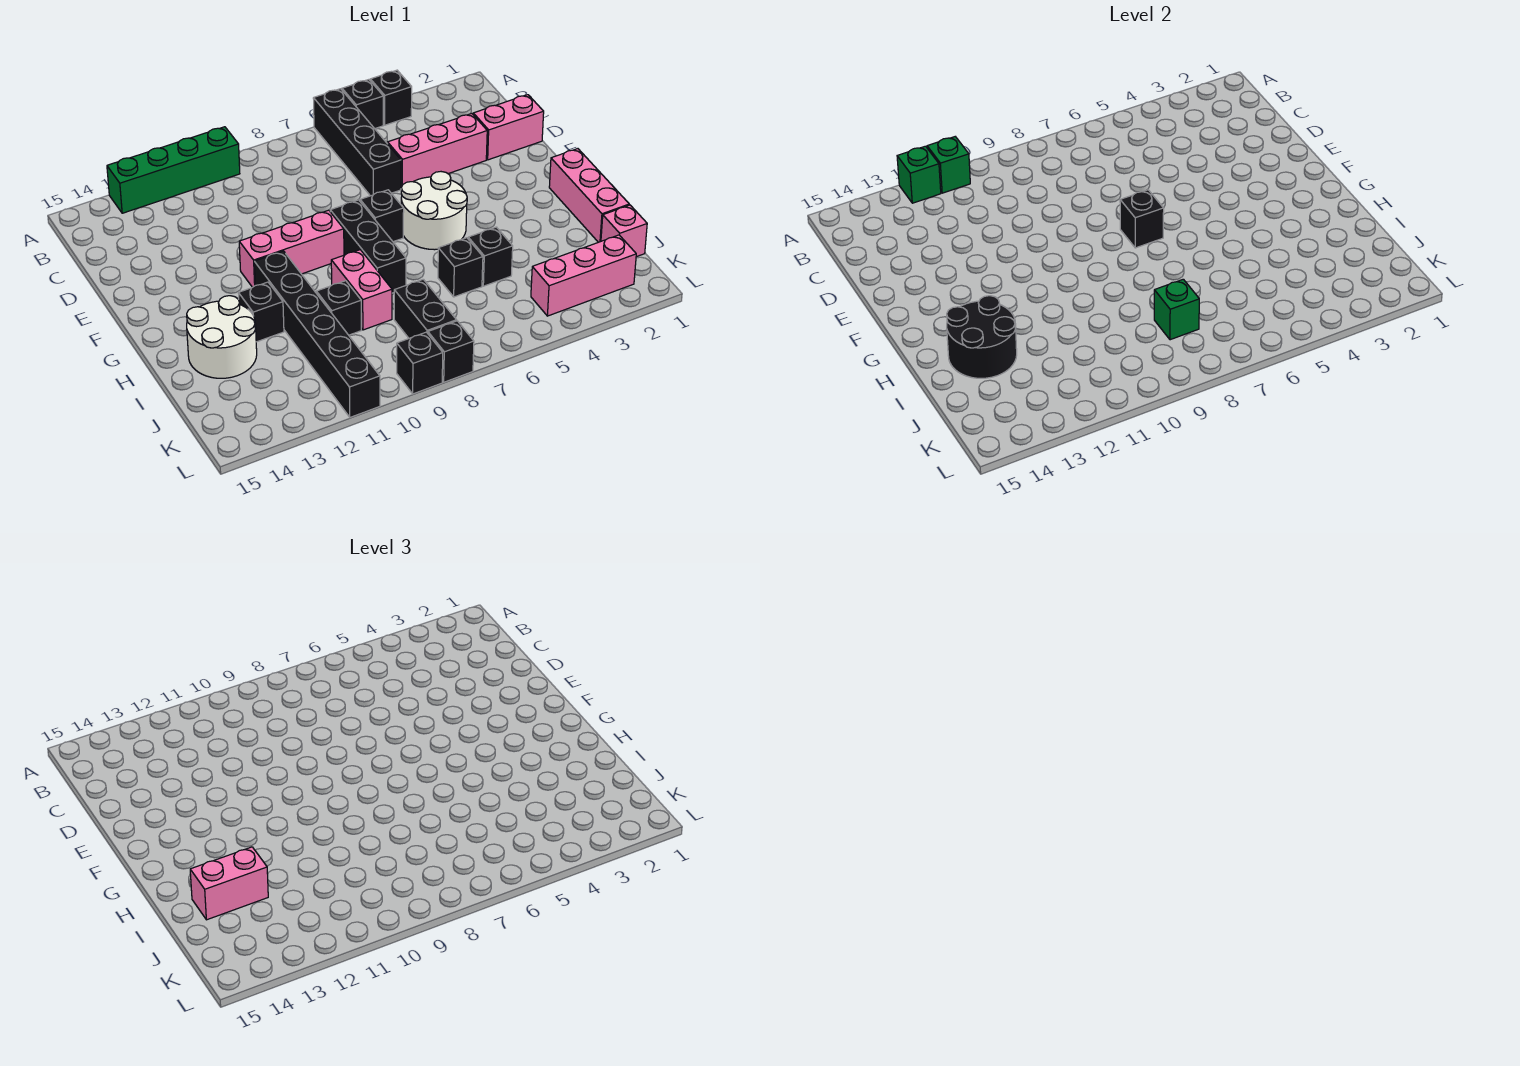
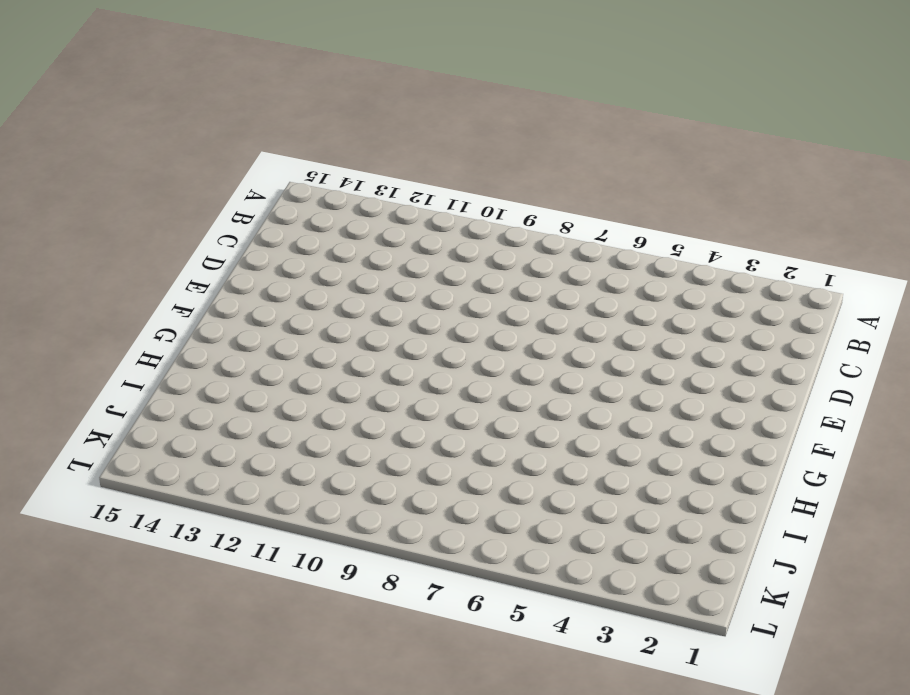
none -> black brick A4 level 1
none -> black brick A5 level 1
none -> black brick A6:D6 level 1

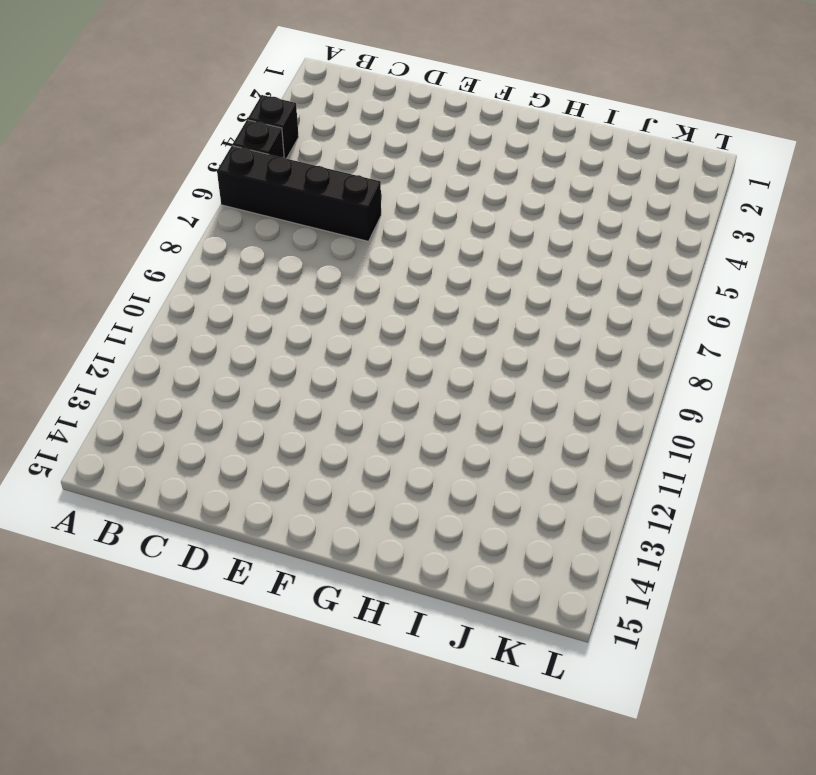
none -> green brick A10:A13 level 1
none -> pink brick D1:D2 level 1
none -> pink brick D3:D5 level 1

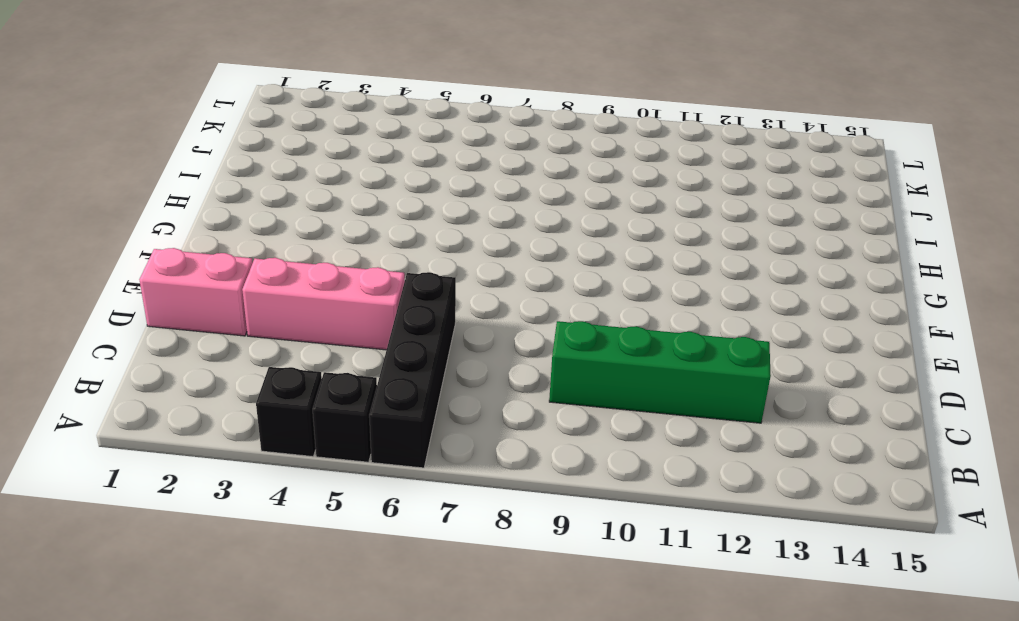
green brick C9:C12 level 1 -> green brick A10:A13 level 1
none -> white round brick F5:G6 level 1
none -> black brick F7 level 1
none -> black brick F8:H8 level 1

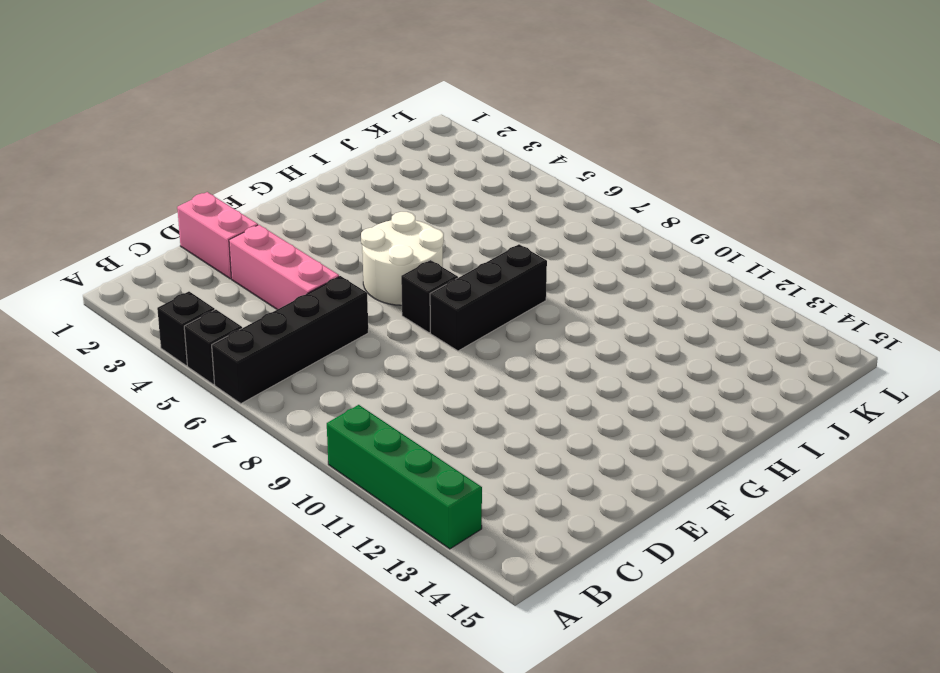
none -> pink brick F9:F11 level 1
none -> pink brick G1:I1 level 1
none -> black brick G11:L11 level 1

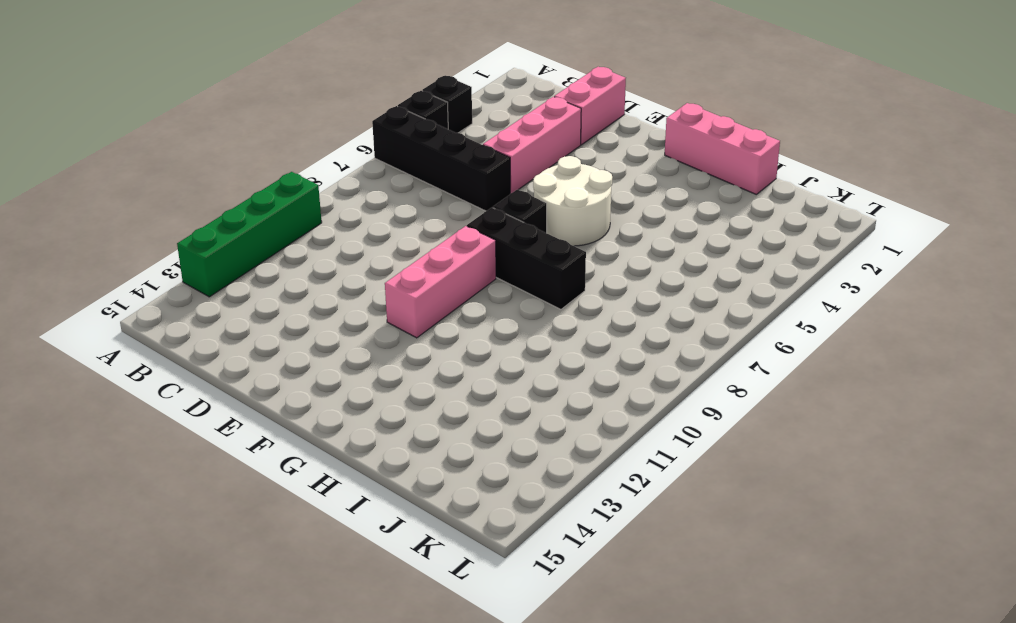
none -> black brick G11:L11 level 1
none -> pink brick H9:I9 level 1
none -> black brick H12 level 1

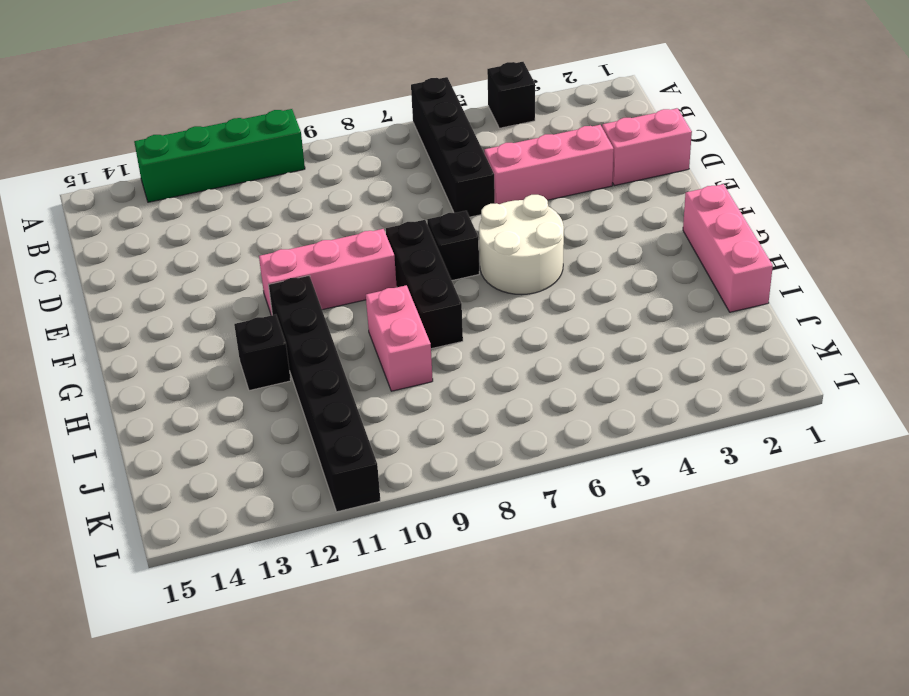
none -> black brick A5 level 1
none -> white round brick H13:I14 level 1
none -> black brick I5 level 1

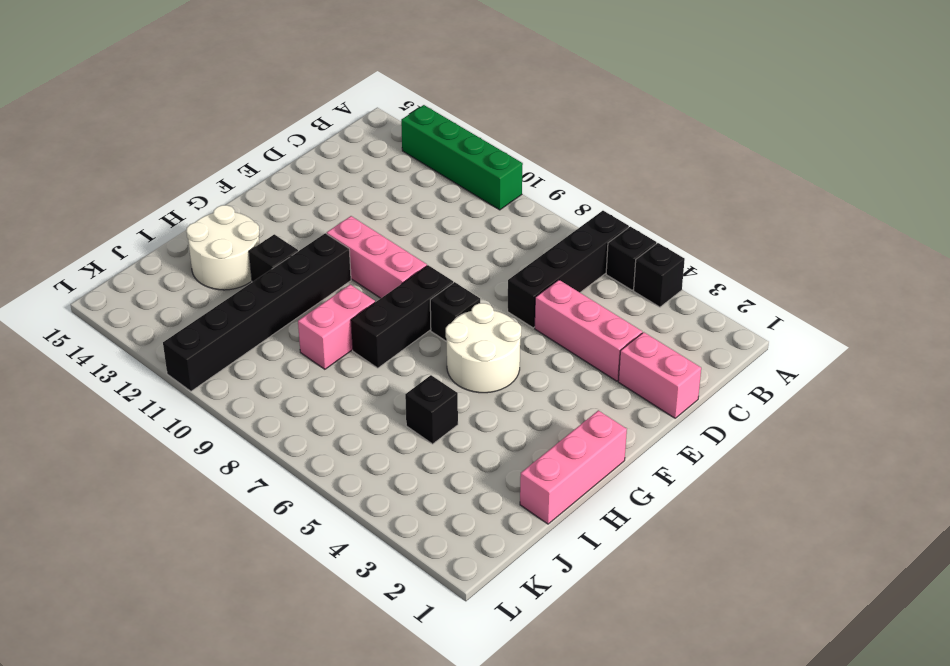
none -> black brick I6 level 1
none -> black brick I10 level 1
none -> pink brick J1 level 1

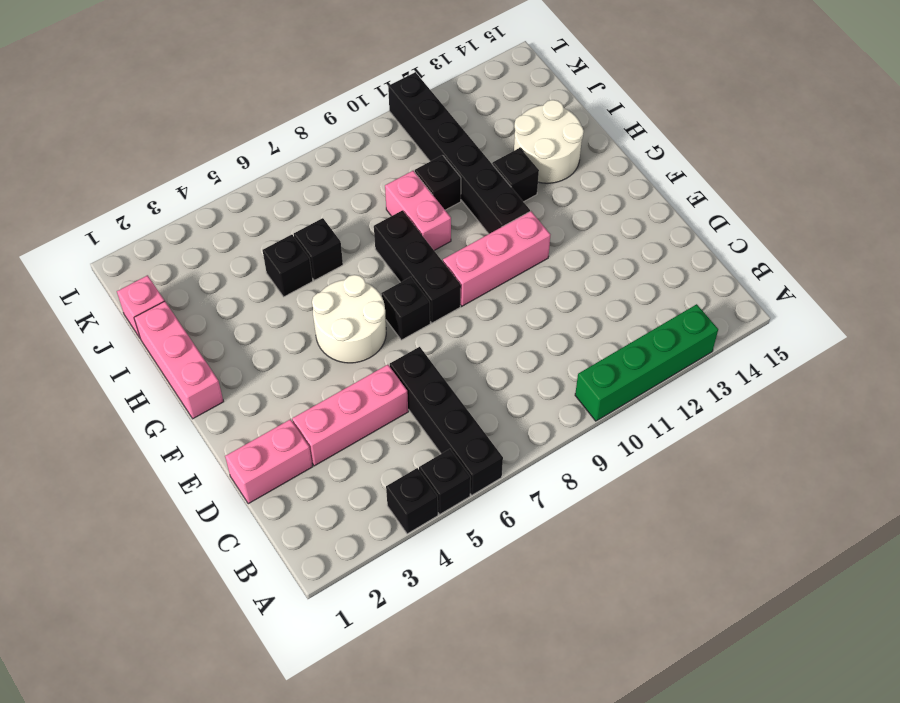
none -> black brick J8:K8 level 1
none -> pink brick K2:K4 level 1
none -> black brick L8 level 1

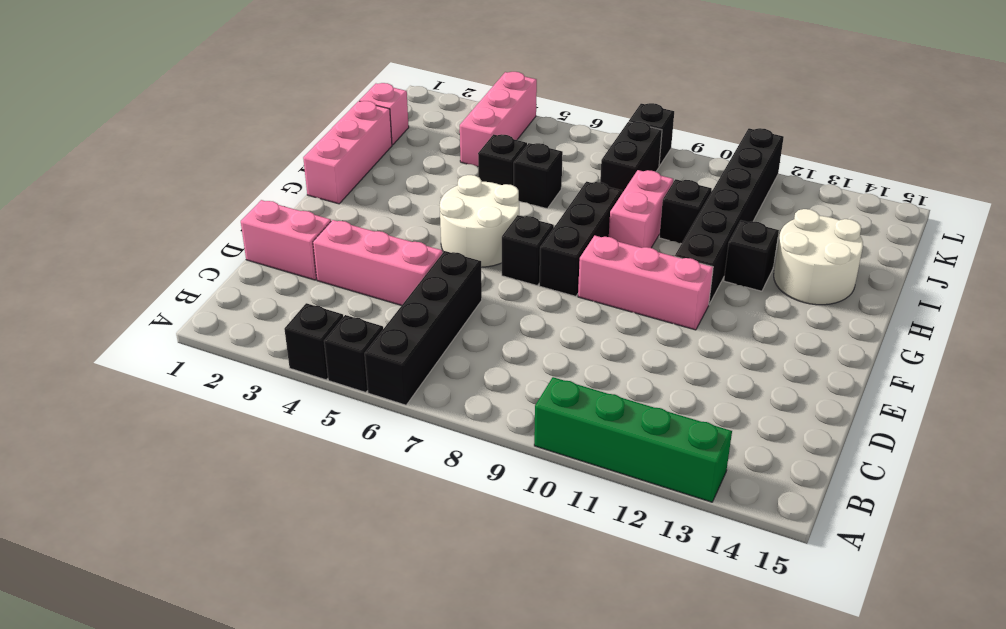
pink brick J4:L4 level 1 -> pink brick K2:K4 level 1
none -> black brick L9 level 1
none -> green brick A11 level 2
none -> green brick A12 level 2

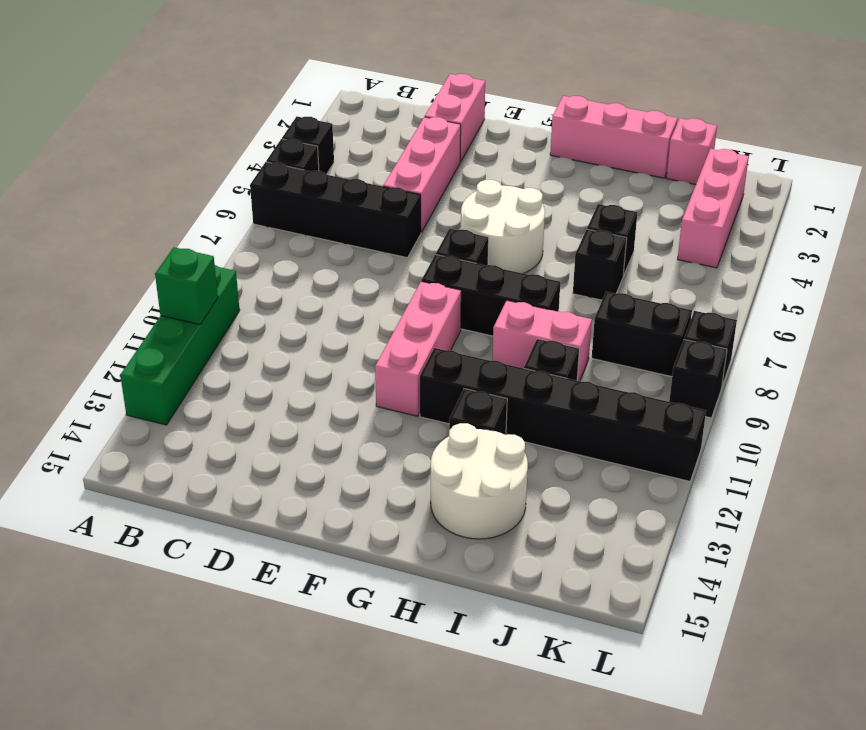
none -> green brick A12 level 2
none -> black brick F7 level 2
none -> black round brick H13:I14 level 2

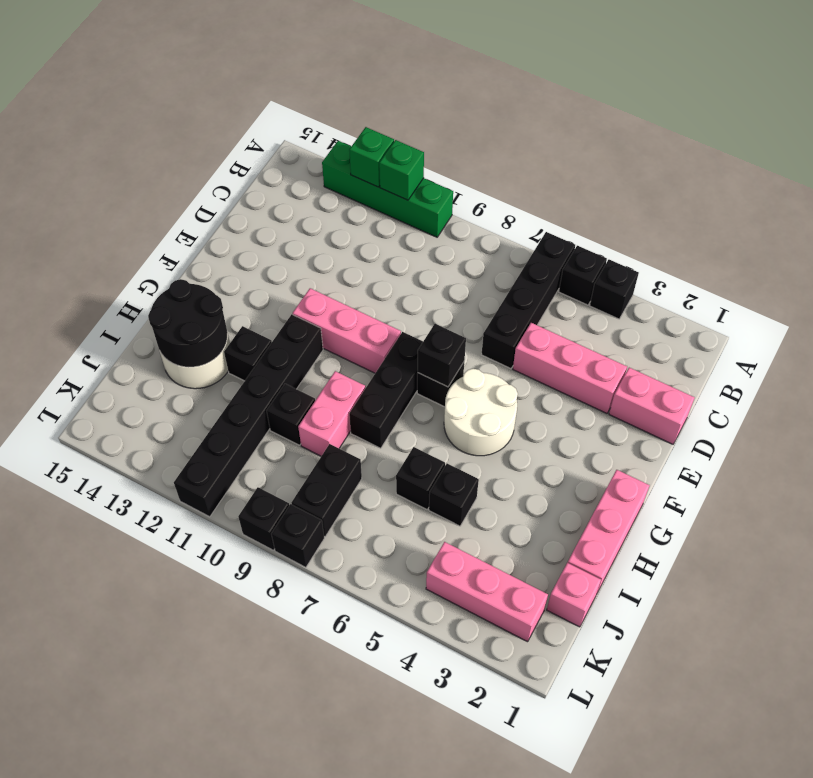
none -> green brick J8 level 2
none -> pink brick I13:I14 level 3

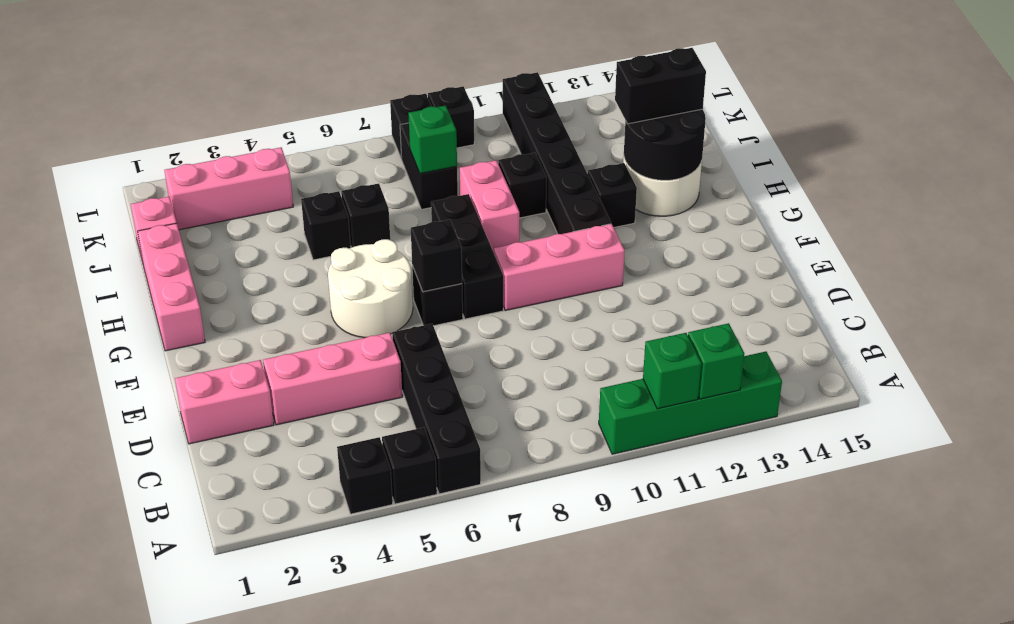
black brick I13:I14 level 3 -> pink brick I13:I14 level 3

